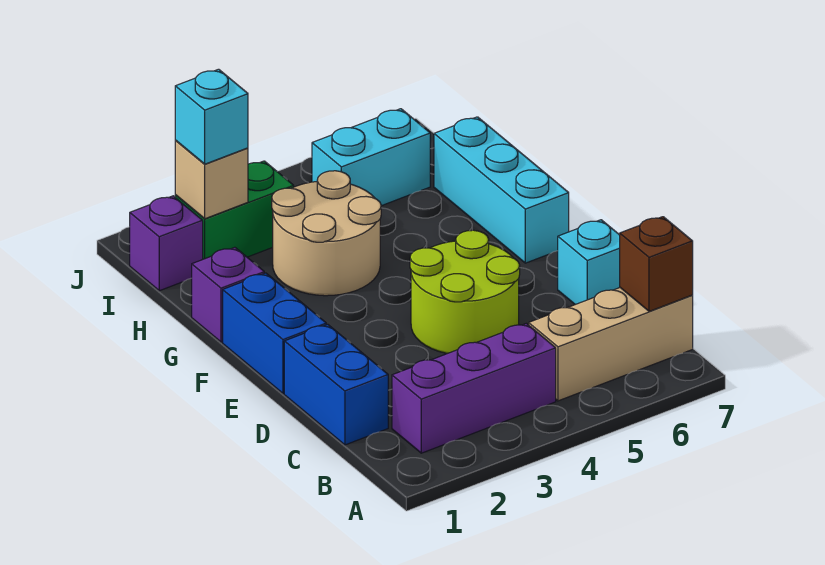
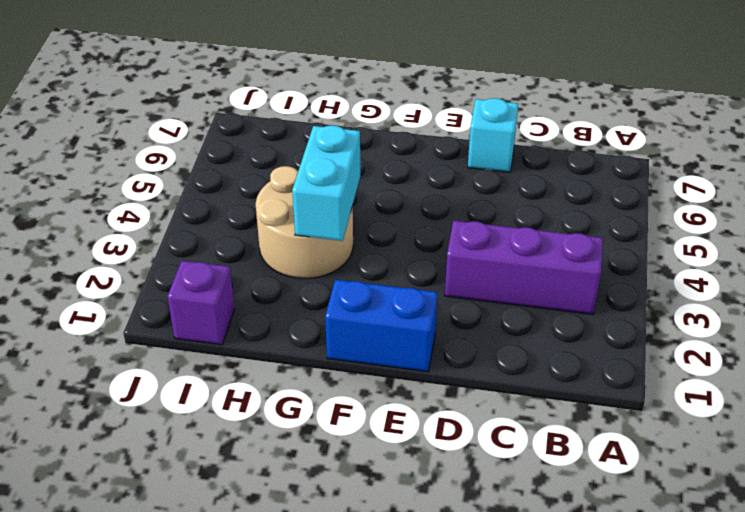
purple brick B3:D3 level 1 -> purple brick B2:B4 level 1
cyan brick G3:G4 level 2 -> cyan brick I5:I6 level 1
none -> tan brick B5:B7 level 1
none -> blue brick C1:D1 level 1
none -> lime round brick D4:E5 level 1

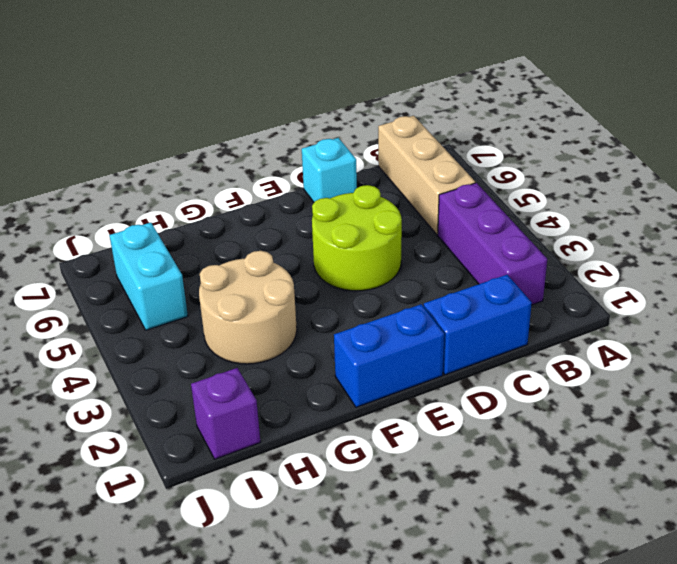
none -> cyan brick F7:H7 level 1
none -> purple brick G1 level 1
none -> green brick I2:I3 level 1

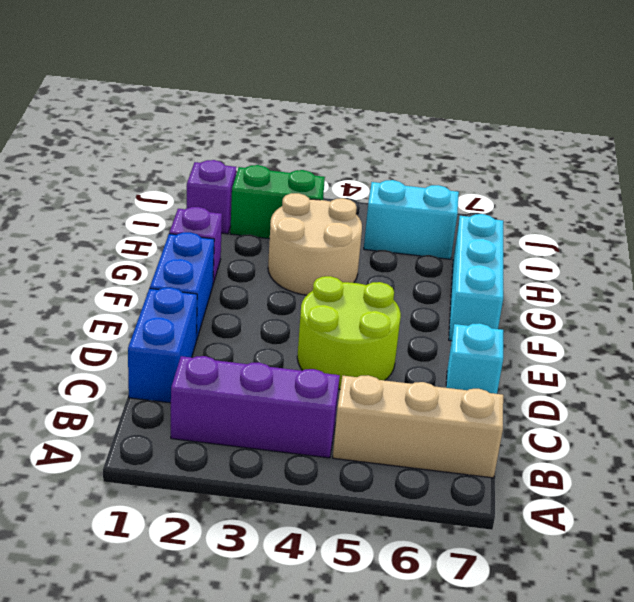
none -> brown brick B7 level 2
none -> tan brick I2 level 2
none -> cyan brick I2 level 3

